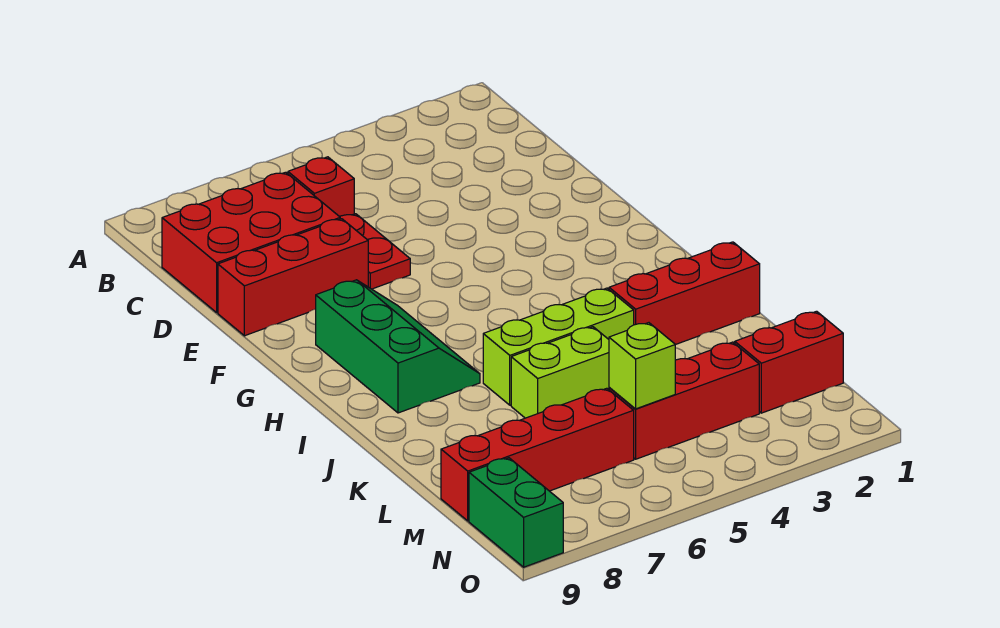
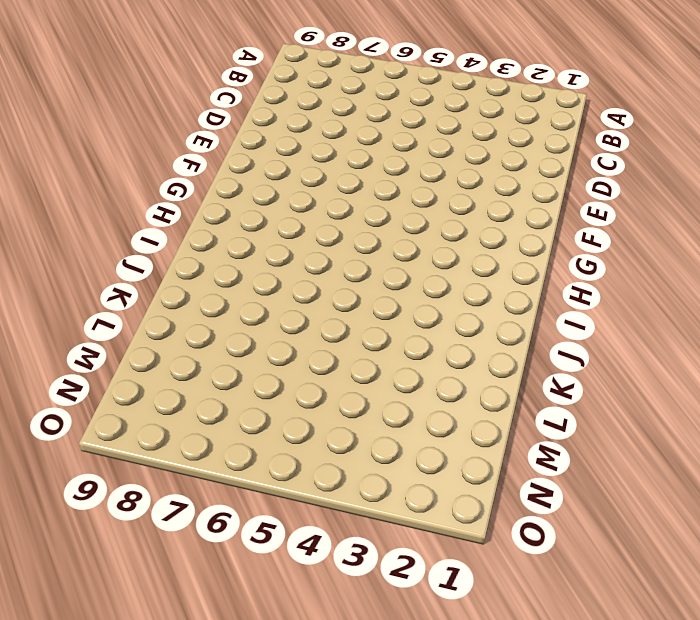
none -> red brick C6 level 1
none -> red brick C7:D9 level 1
none -> red plate D6:E6 level 1

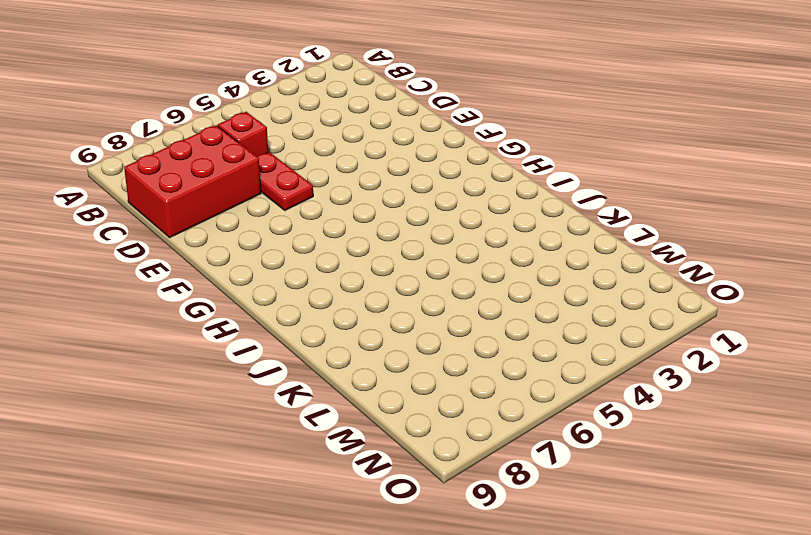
none -> red brick E7:E9 level 1
none -> green slope G7:I8 level 1 top 8
none -> red brick J1:J3 level 1

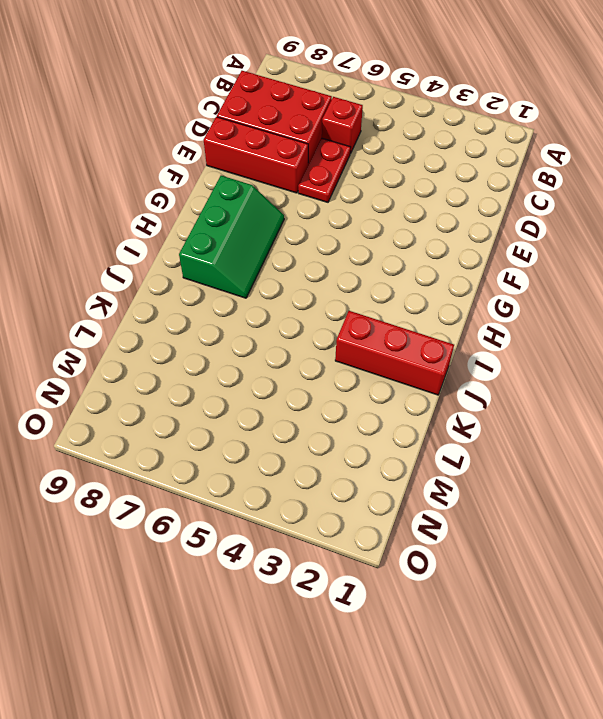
none -> lime brick J4:J6 level 1
none -> lime brick K5:K6 level 1
none -> red brick M1:M2 level 1

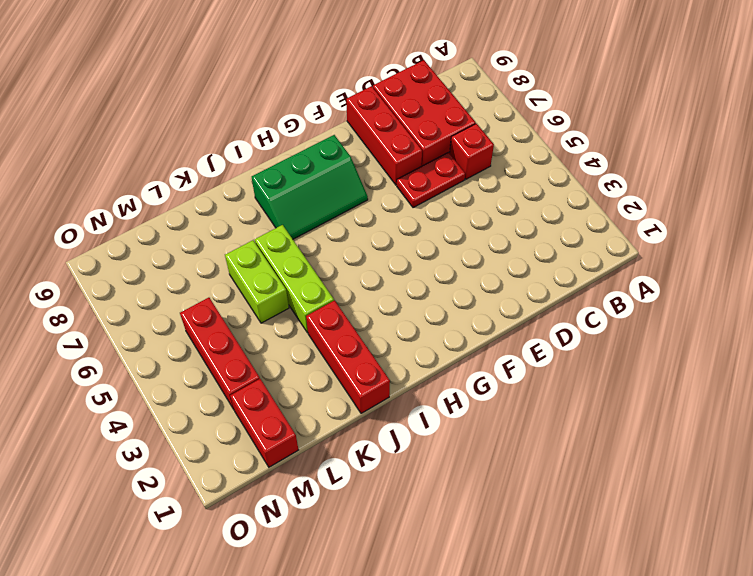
none -> red brick M6:M9 level 1
none -> green brick N9:O9 level 1
none -> lime brick M5 level 2

